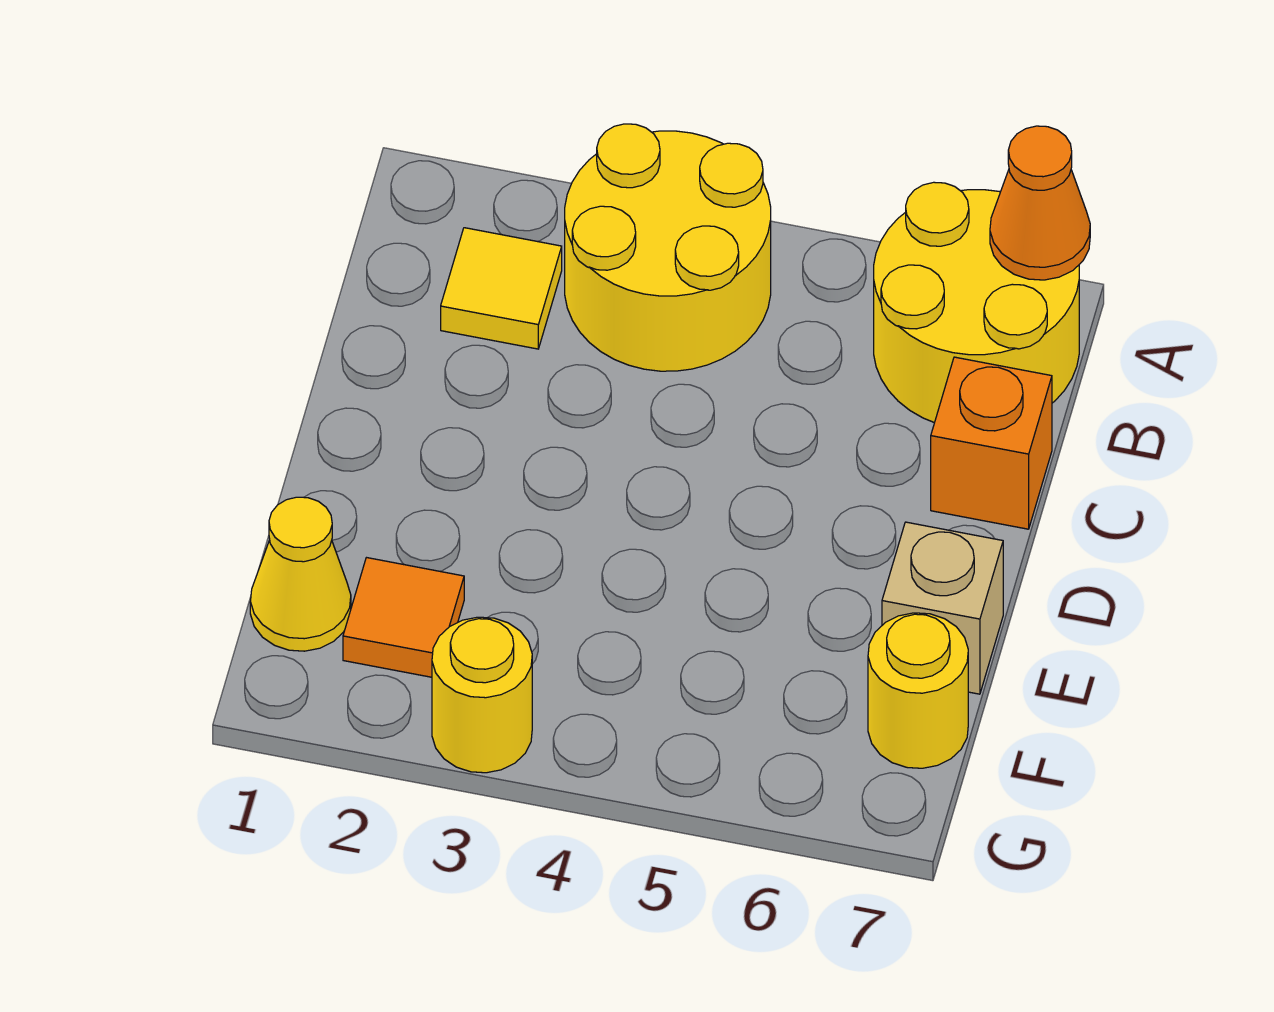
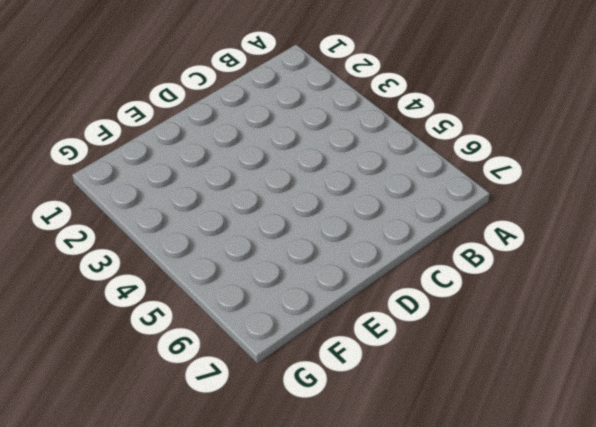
none -> yellow round brick A3:B4 level 1
none -> yellow round brick A6:B7 level 1

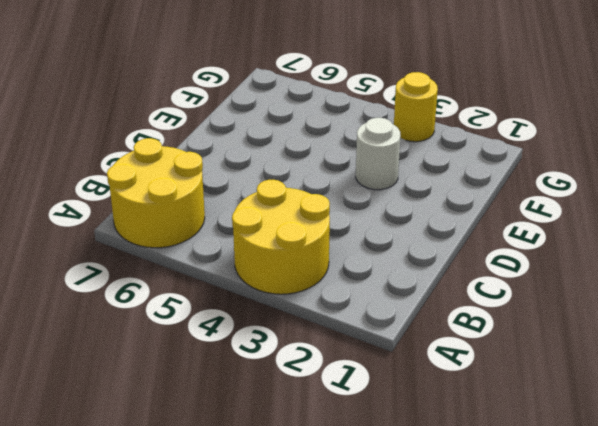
white round brick E3 level 1 -> none
none -> yellow tile B2 level 1
none -> orange brick C7 level 1

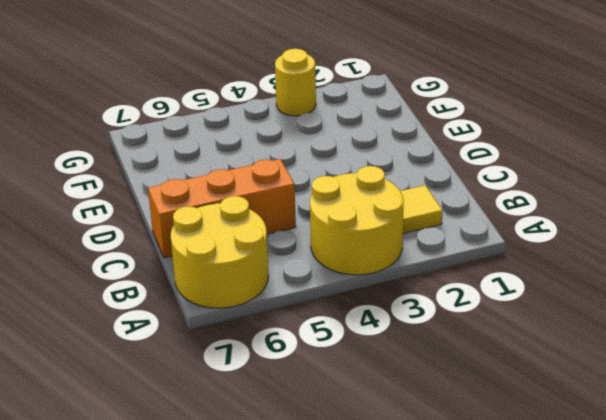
orange brick C5:C7 level 1 -> orange brick C7 level 1
none -> tan brick E7 level 1
none -> yellow cone F1 level 1

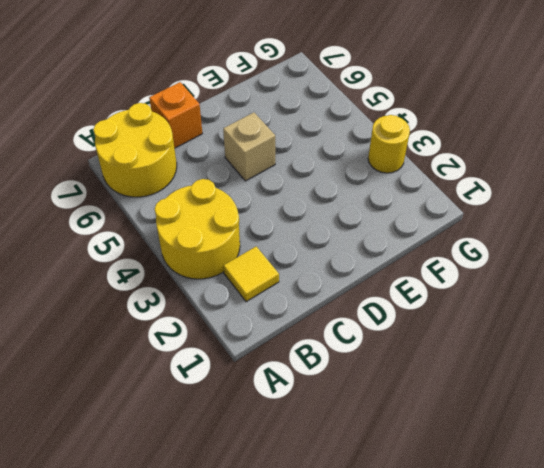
tan brick D5 level 1 -> tan brick E7 level 1
none -> yellow cone F1 level 1
none -> orange tile F2 level 1

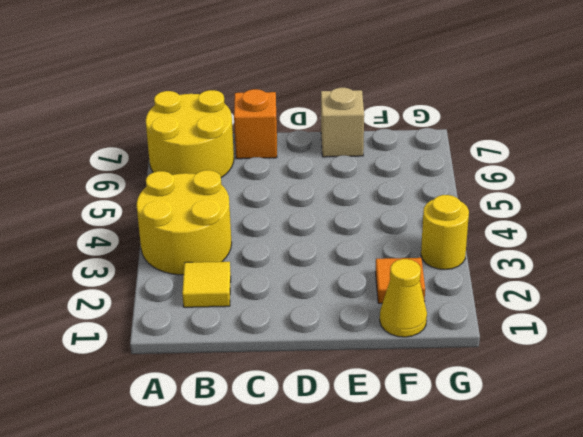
none -> yellow round brick F7 level 1
none -> orange cone A7 level 2

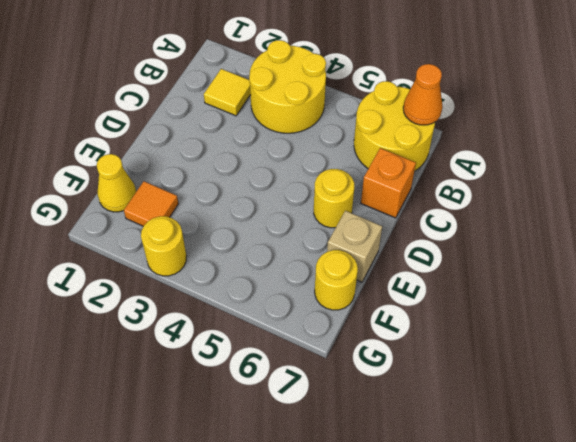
yellow round brick D6 level 1 -> none

